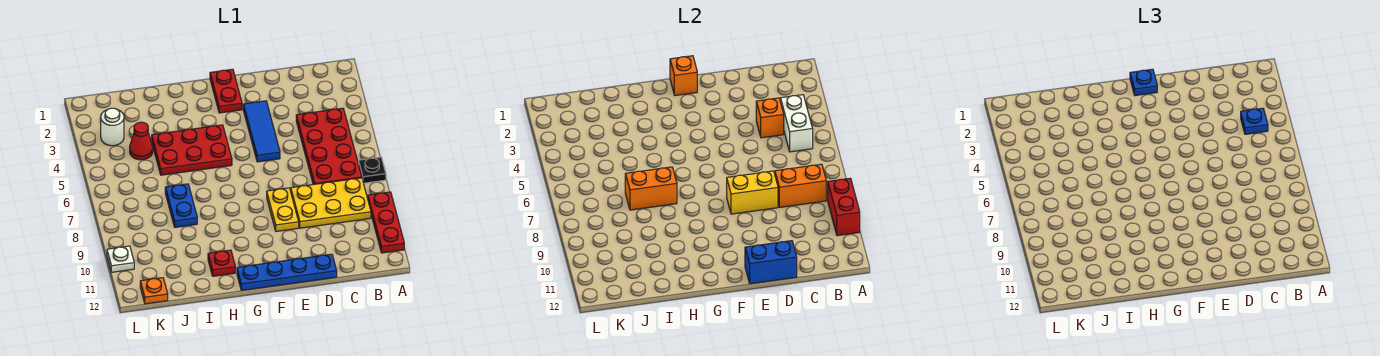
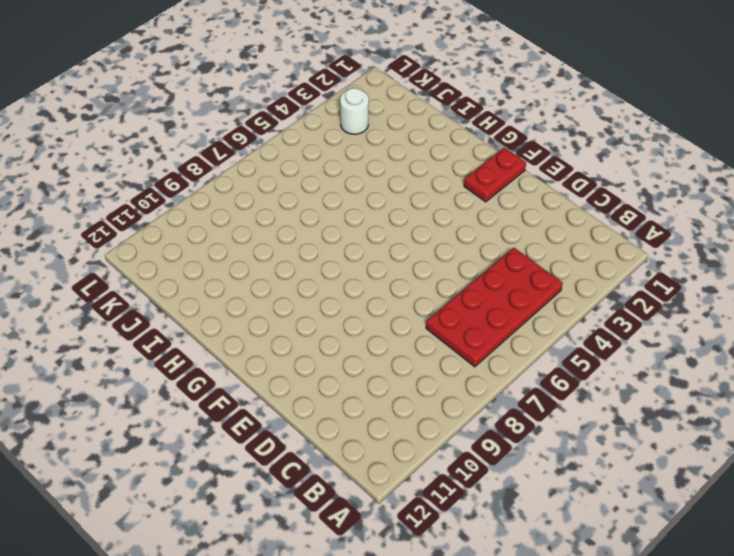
none -> black plate A7 level 1
none -> red plate A9:A11 level 1
none -> yellow plate B8:D9 level 1

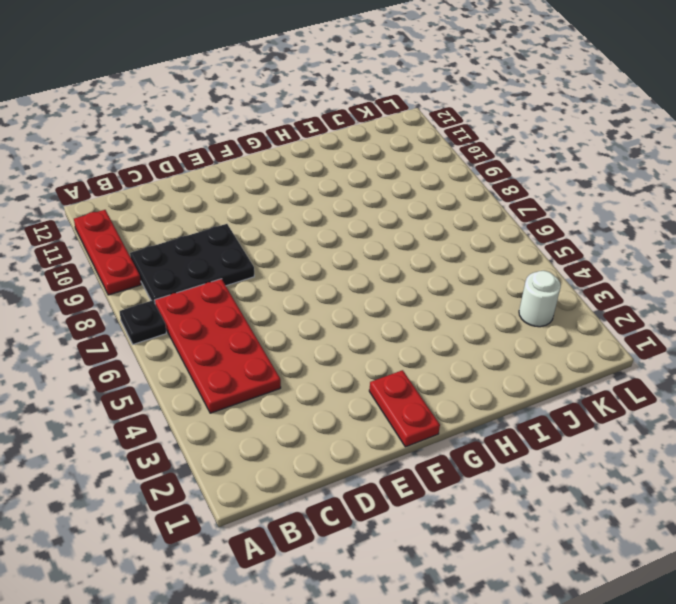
black plate B8:D9 level 1 -> yellow plate B8:D9 level 1
none -> blue plate D12:G12 level 1
none -> blue tile E3:E5 level 1
none -> yellow plate E8:E9 level 1

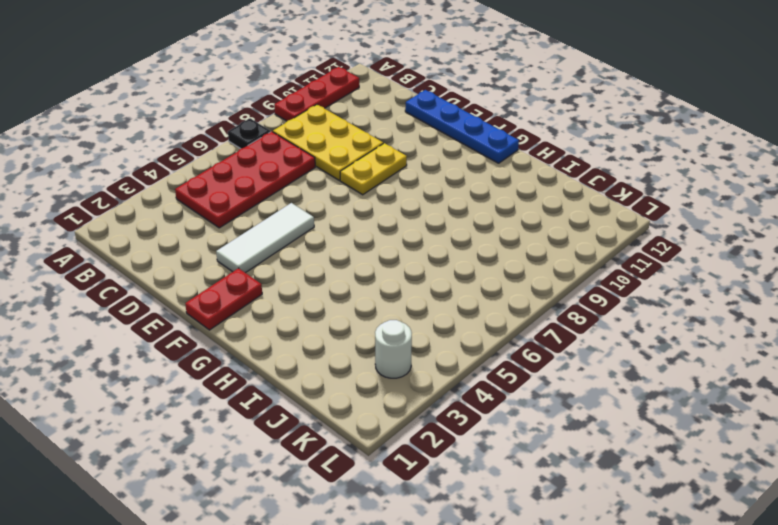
white tile E3:E5 level 1 -> blue tile E3:E5 level 1
none -> red plate G4:I5 level 1
none -> red plate H11 level 1
none -> blue plate I7:I8 level 1

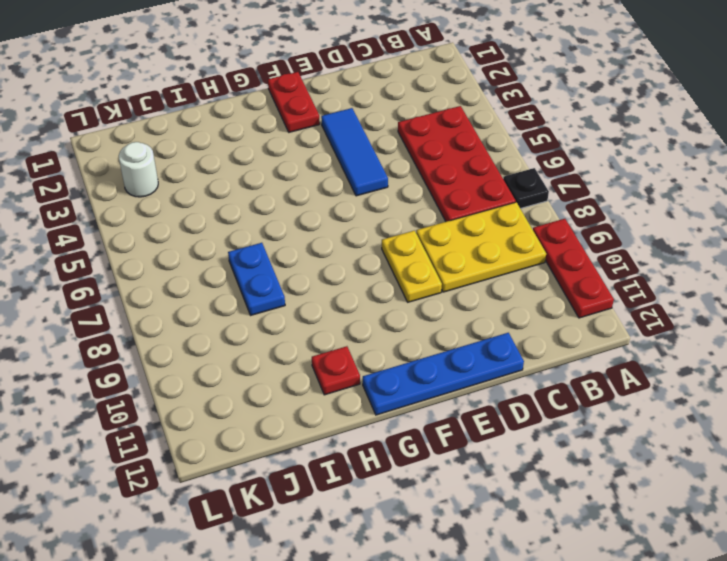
none -> red plate G4:I5 level 1
none -> red cone J4 level 1
none -> orange plate K12 level 1

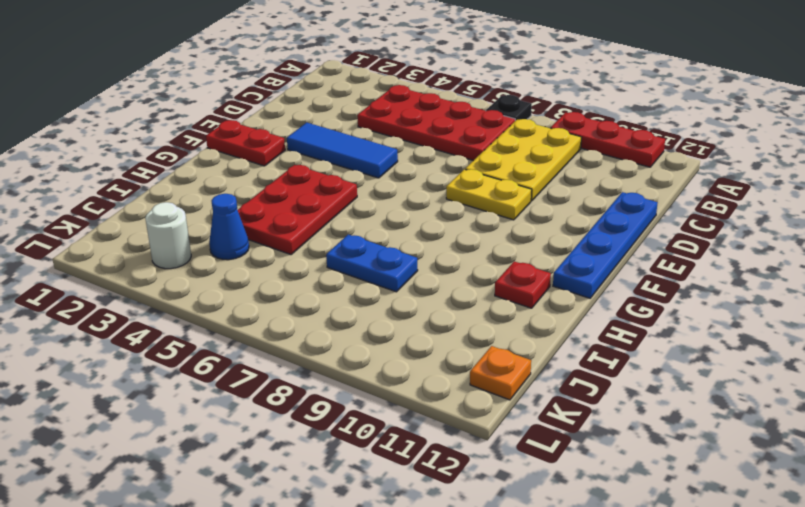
blue cone J4 level 1 -> red cone J4 level 1
none -> white plate L10 level 1
none -> red brick A9:A10 level 2
none -> white brick B4:B5 level 2

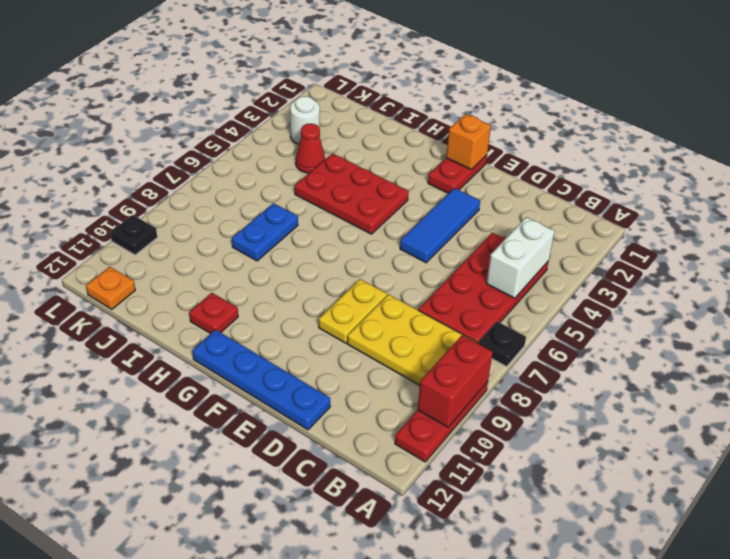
black plate L10 level 1 -> white plate L10 level 1
none -> orange brick B8:C8 level 2
none -> orange brick C4 level 2
none -> yellow brick D8:E8 level 2

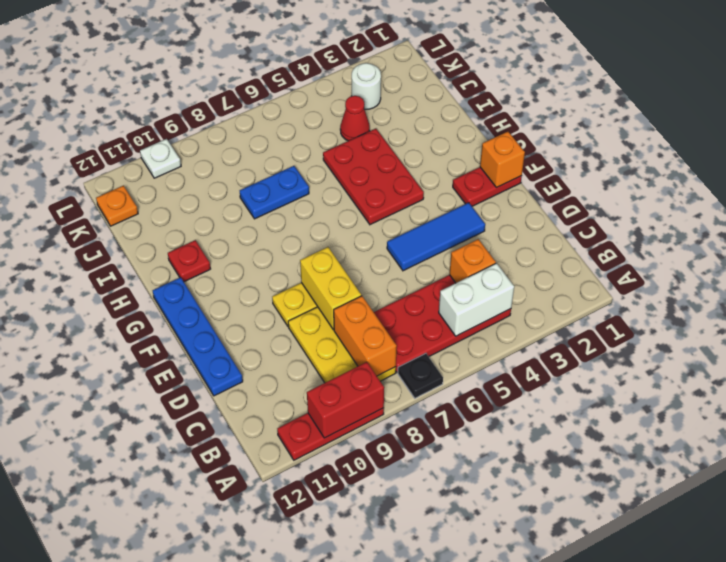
none -> blue brick D12:E12 level 2
none -> orange brick H7:I7 level 2
none -> blue plate B4 level 3

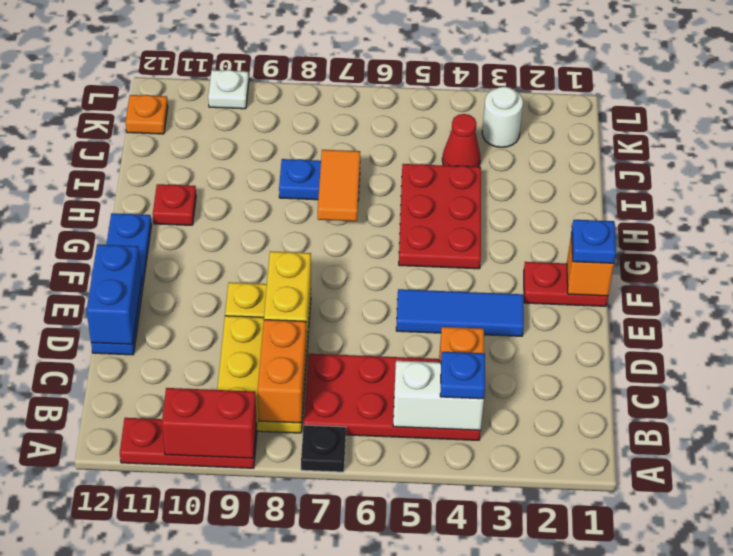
orange tile H7:I7 level 2 -> orange brick H7:I7 level 2

